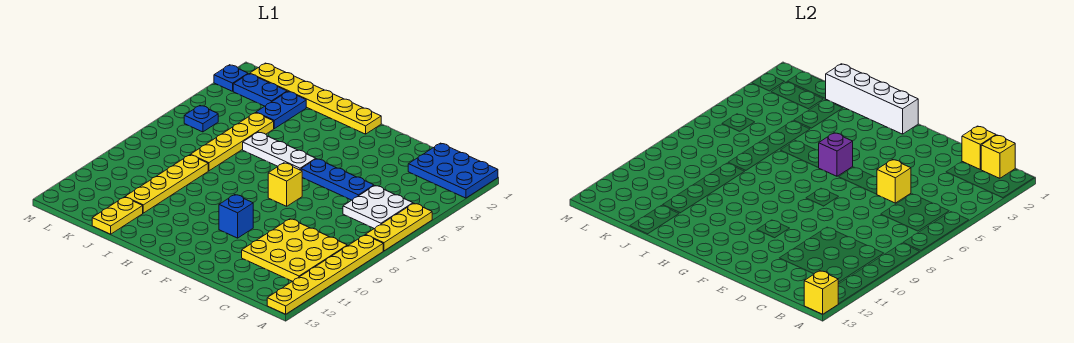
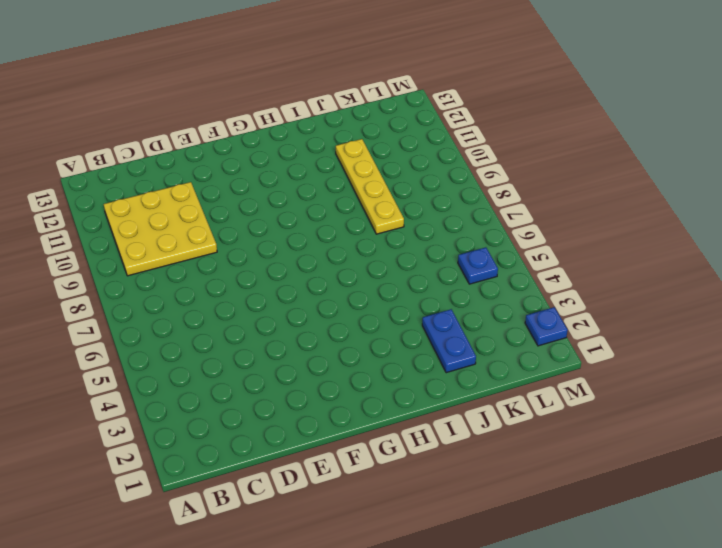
none -> blue plate A1:C2 level 1
none -> yellow plate A5:A7 level 1
none -> yellow plate A8:A13 level 1

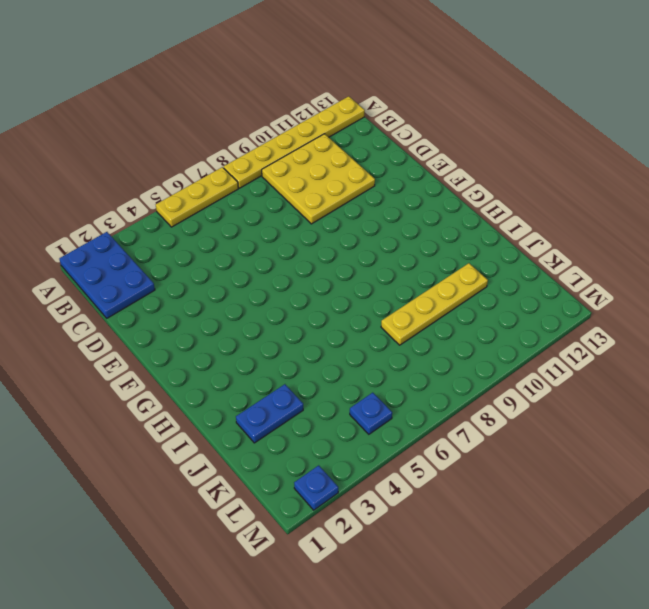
none -> white plate B5:C6 level 1
none -> blue plate D5:F5 level 1
none -> yellow brick F7 level 1

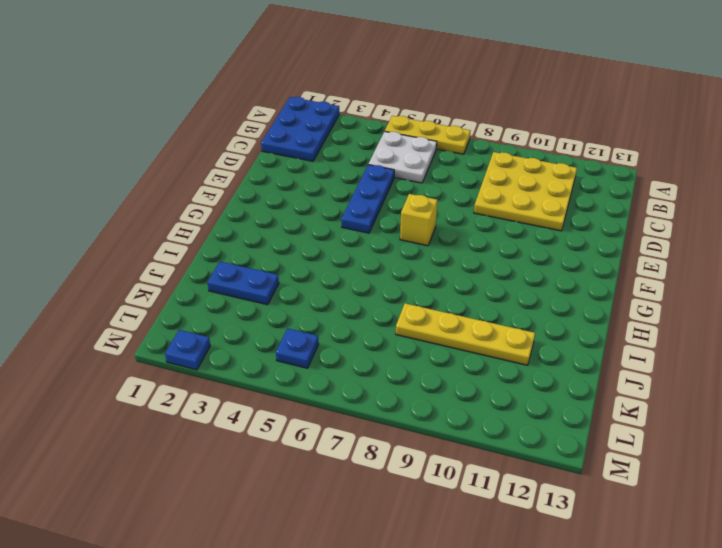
none -> yellow plate A8:A13 level 1
none -> blue brick F10 level 1
none -> yellow plate G1:L1 level 1

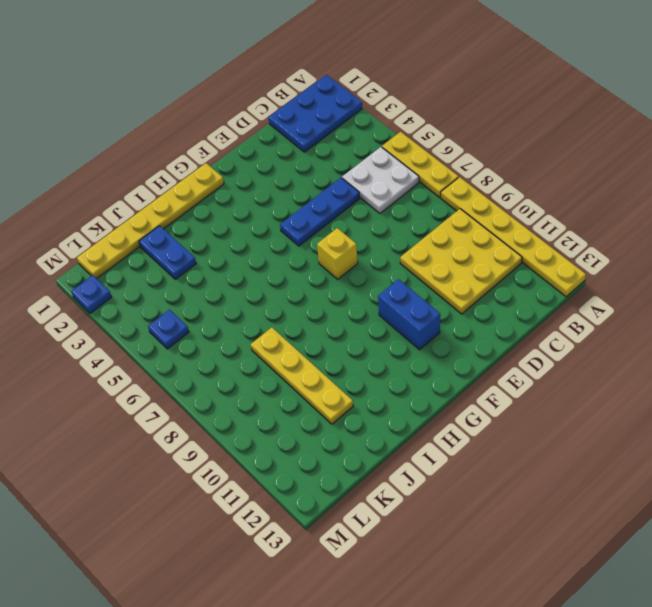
blue brick F10:F11 level 1 -> blue brick F10 level 1
none -> white plate G5:I5 level 1
none -> yellow plate J4:J7 level 1
none -> yellow plate J12:J13 level 1

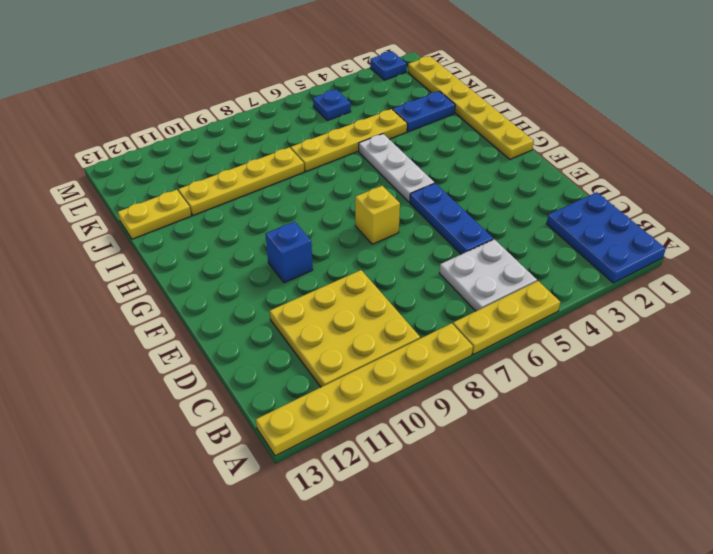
none -> blue plate K2:L2 level 1
none -> yellow brick A13 level 2
none -> yellow brick B1 level 2

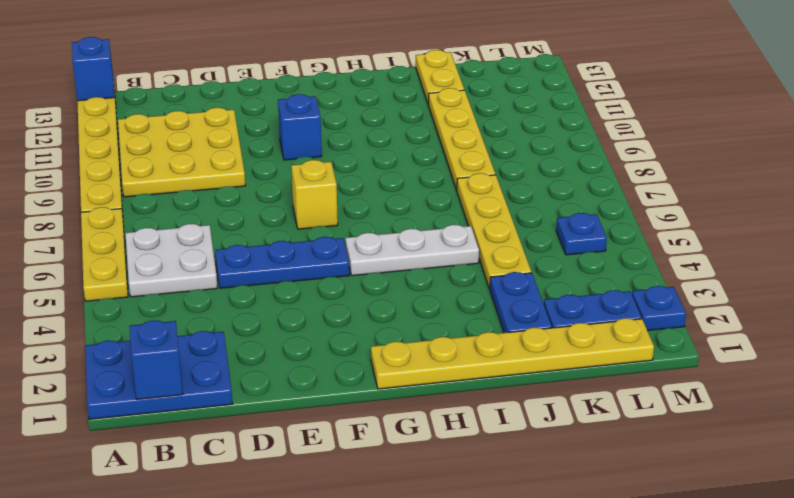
blue brick A13 level 2 -> yellow brick A13 level 2
blue brick B1 level 2 -> yellow brick B1 level 2
none -> yellow brick C1 level 2
none -> yellow brick D5 level 2
none -> white brick G1:J1 level 2

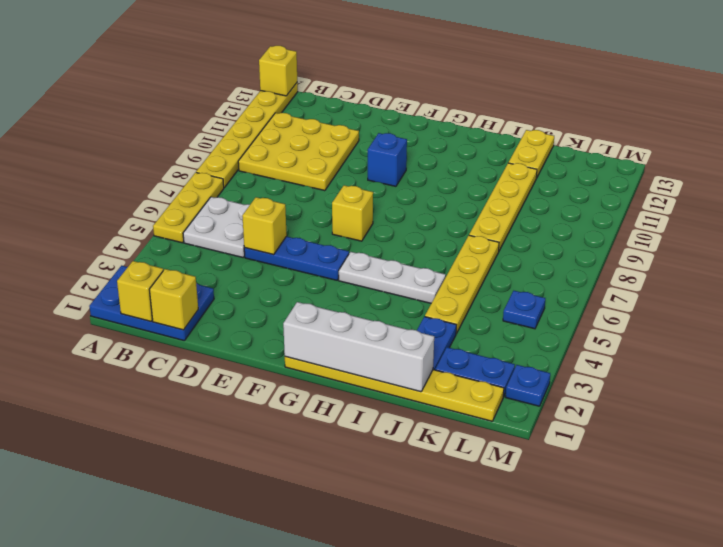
none -> purple brick G5 level 2

